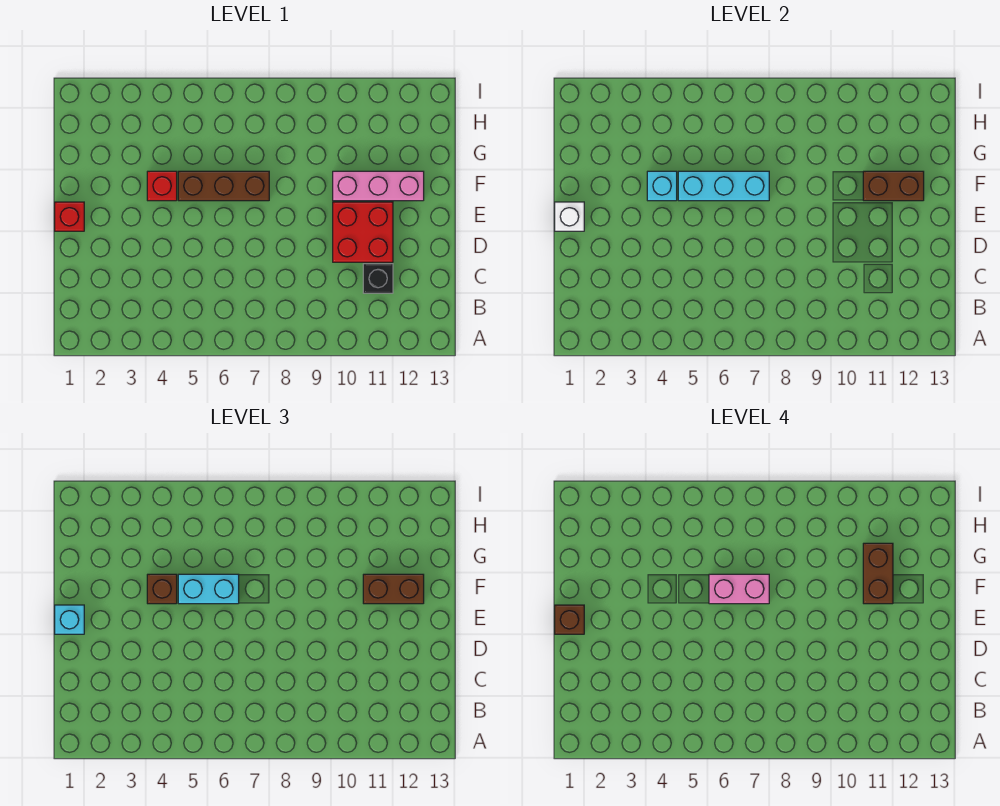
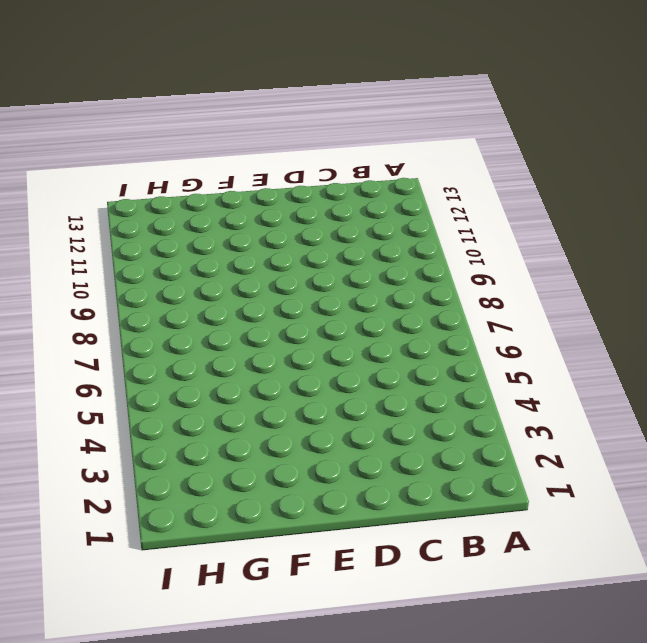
none -> black brick C11 level 1
none -> red brick D10:E11 level 1
none -> red brick E1 level 1

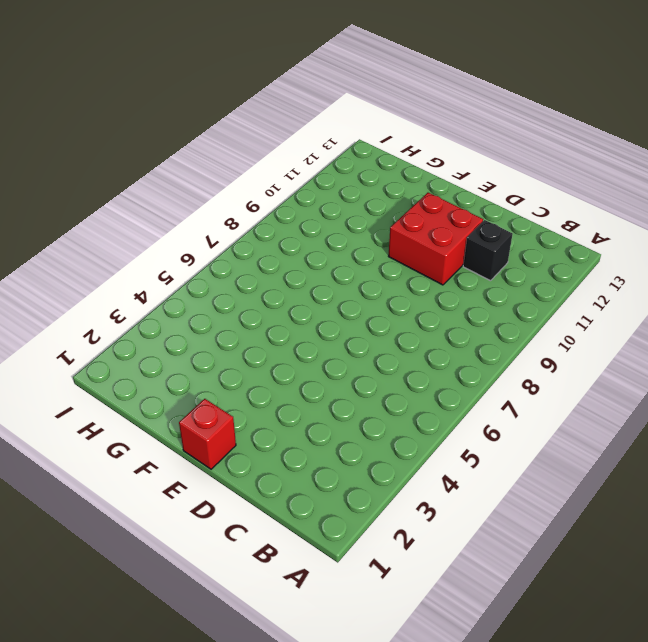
none -> red brick F4 level 1
none -> brown brick F5:F7 level 1
none -> pink brick F10:F12 level 1

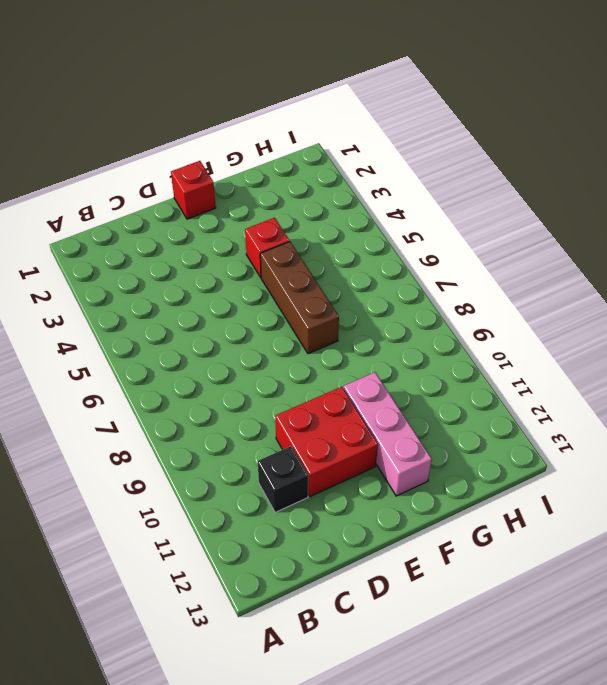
none -> white brick E1 level 2
none -> cyan brick F4 level 2
none -> cyan brick F5:F7 level 2

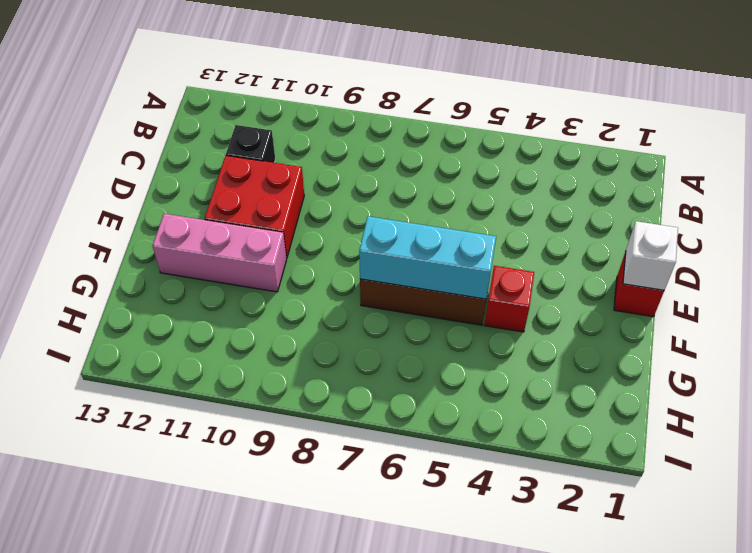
none -> cyan brick F4 level 2
none -> brown brick F11:F12 level 2
none -> cyan brick E1 level 3

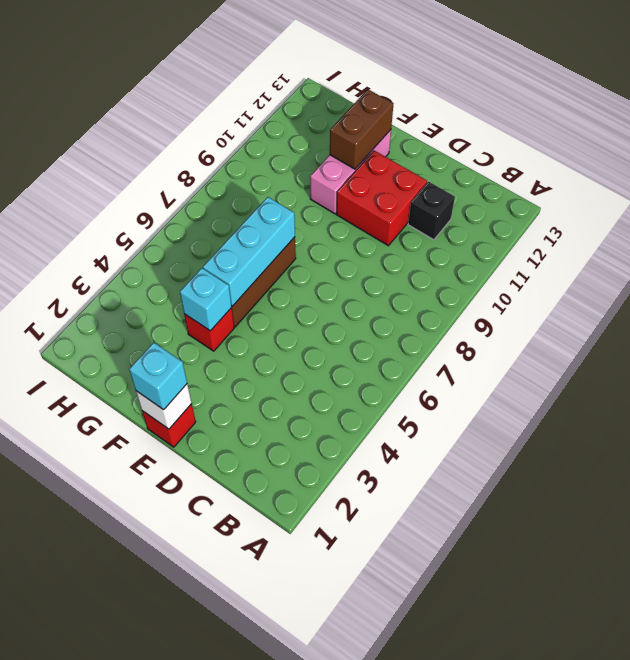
none -> brown brick F4 level 3
none -> cyan brick F5:F6 level 3
none -> brown brick F11:F12 level 3

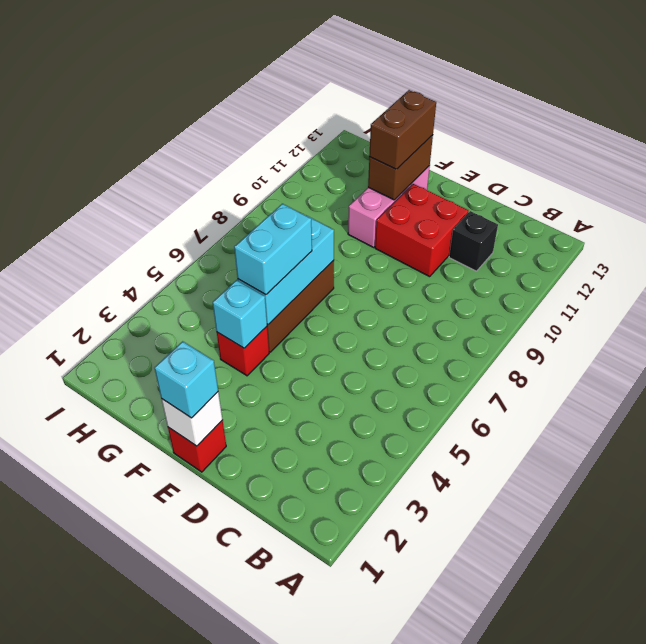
none -> brown brick F4 level 3
none -> brown brick E1 level 4
none -> pink brick F6:F7 level 4

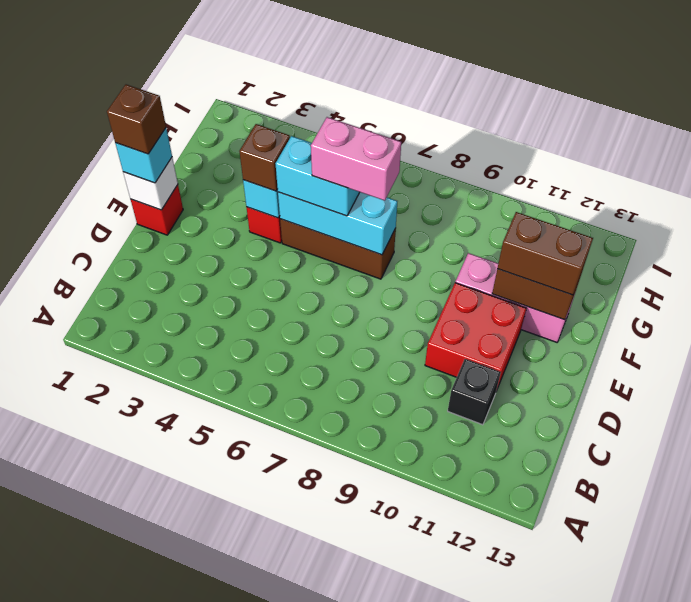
none -> brown brick F11:G11 level 4

